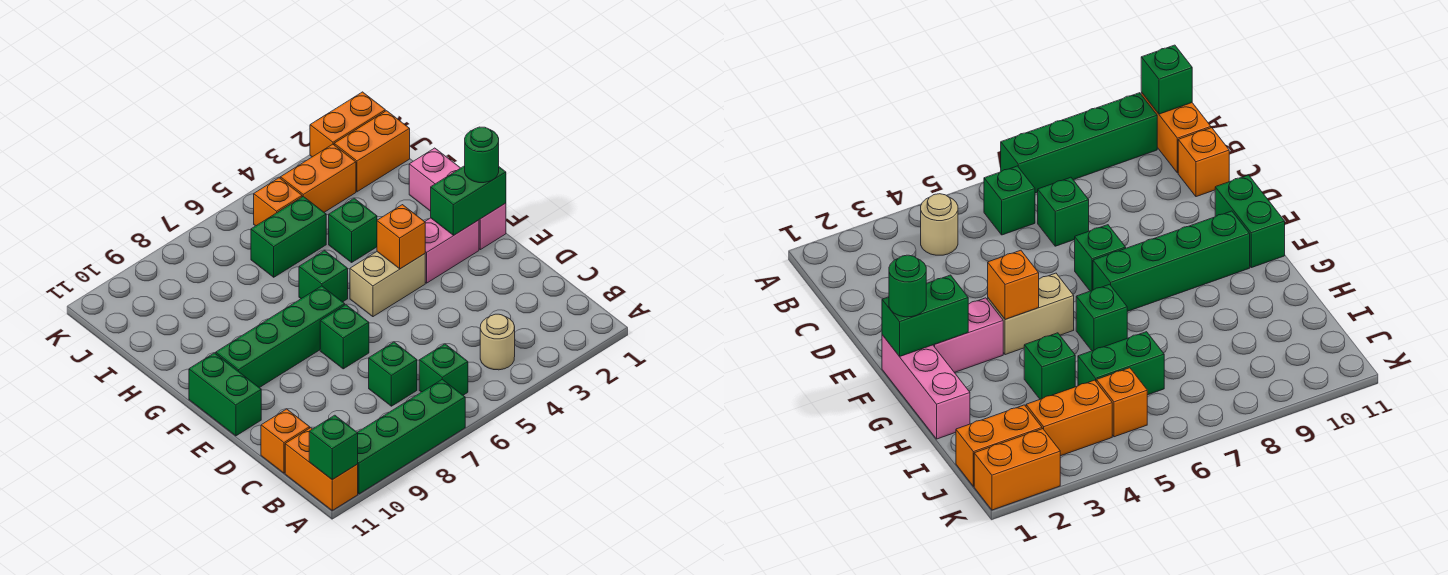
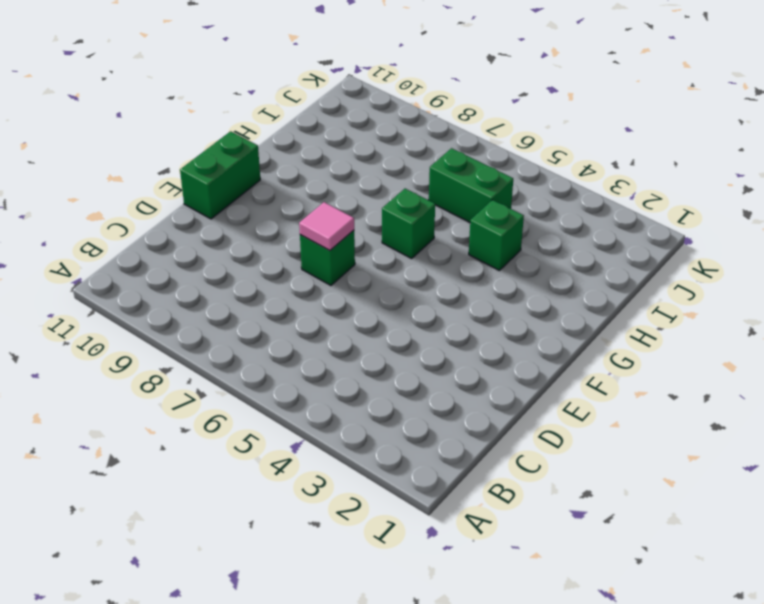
pink tile E7 level 2 -> none
none -> green brick A7:A10 level 1
none -> orange brick A11:B11 level 1
none -> tan round brick B4 level 1

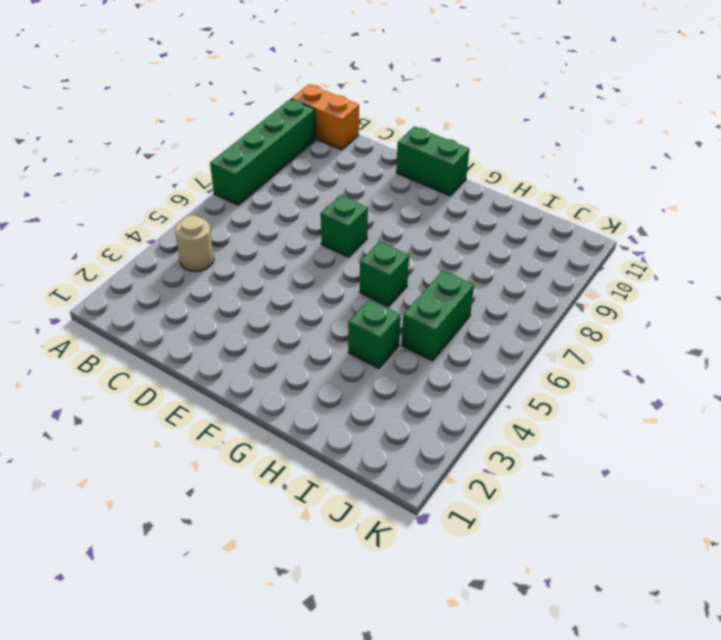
none -> green brick B6 level 1
none -> green brick C7 level 1
none -> orange brick C11 level 1

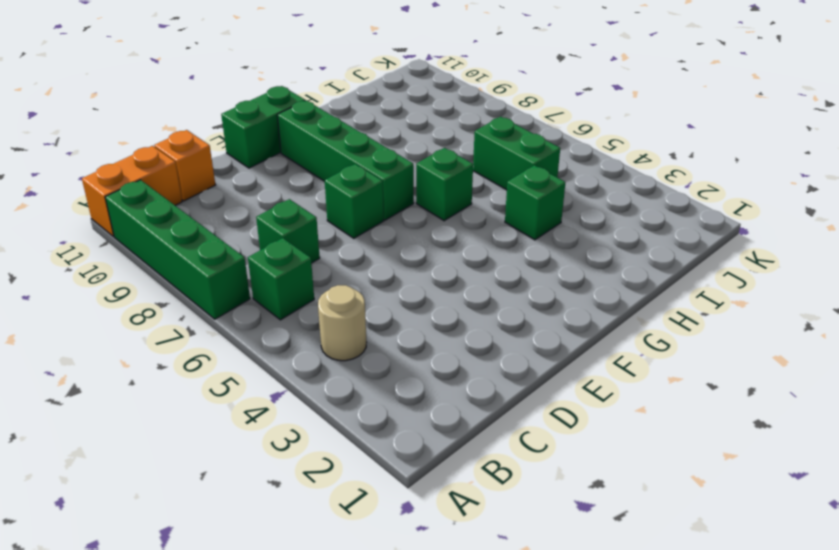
none -> pink brick F1:H1 level 1
none -> pink brick F2:F3 level 1
none -> tan brick F4:F5 level 1

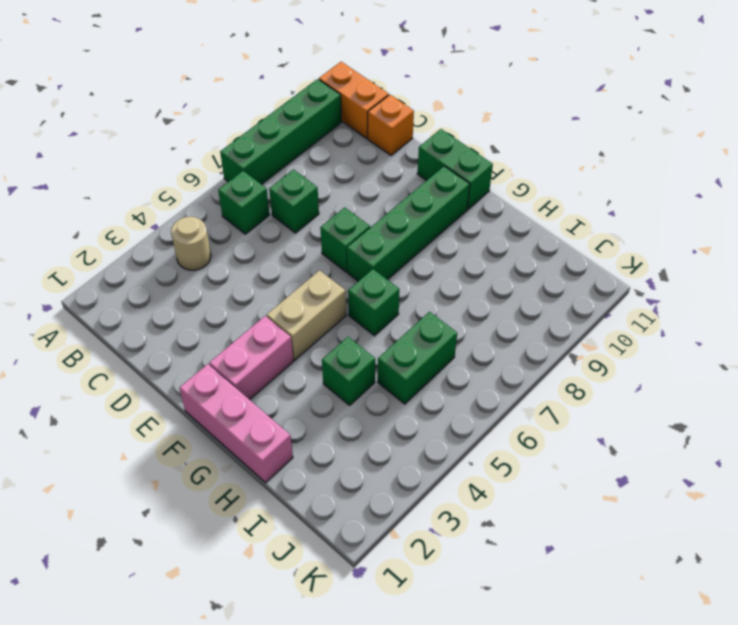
none -> orange brick J1:J2 level 1
none -> orange brick J3:J4 level 1
none -> orange brick J5 level 1

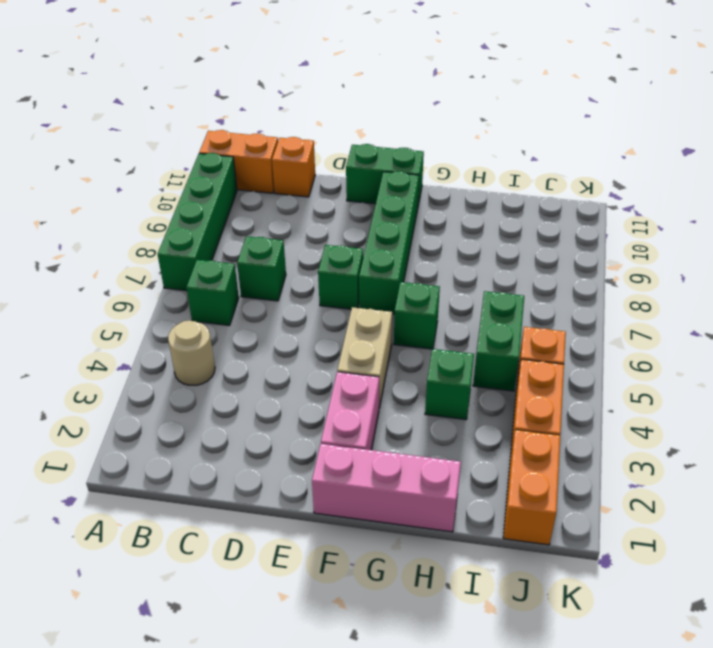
none -> orange brick K1:K2 level 1
none -> green brick A11 level 2
none -> green brick F1:F2 level 2

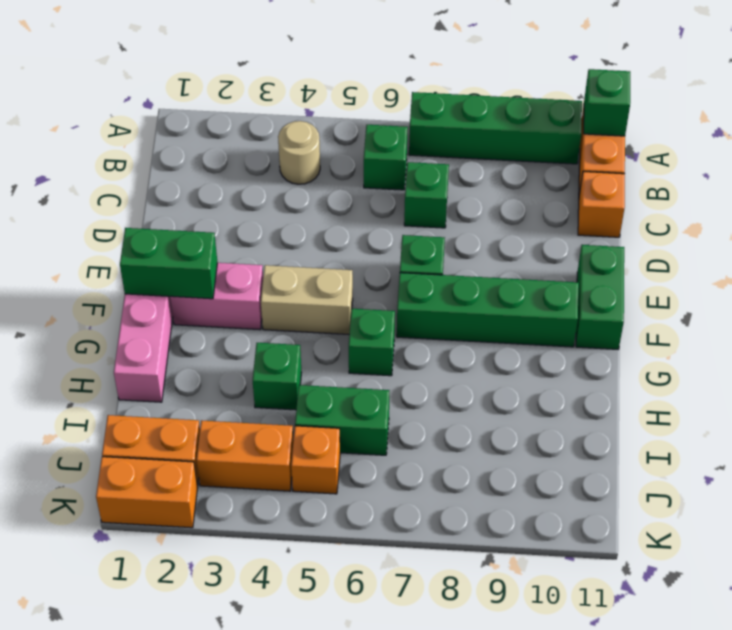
none -> orange brick F4 level 2
none -> green round brick F1 level 3

